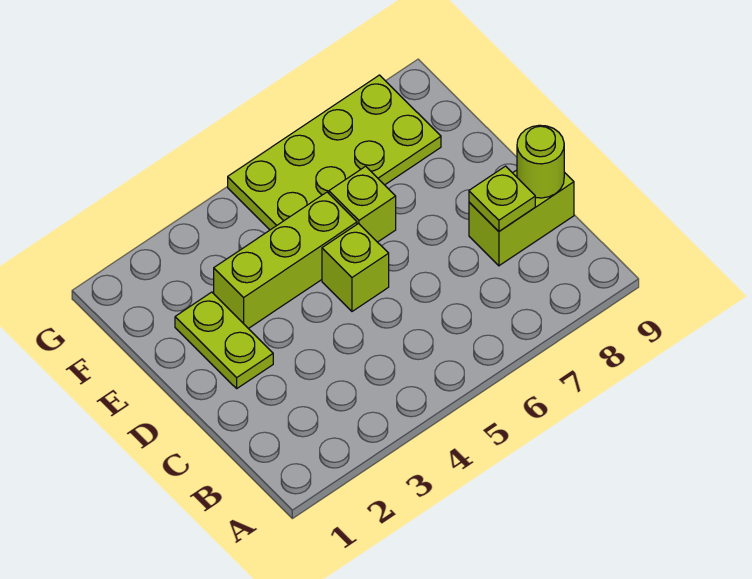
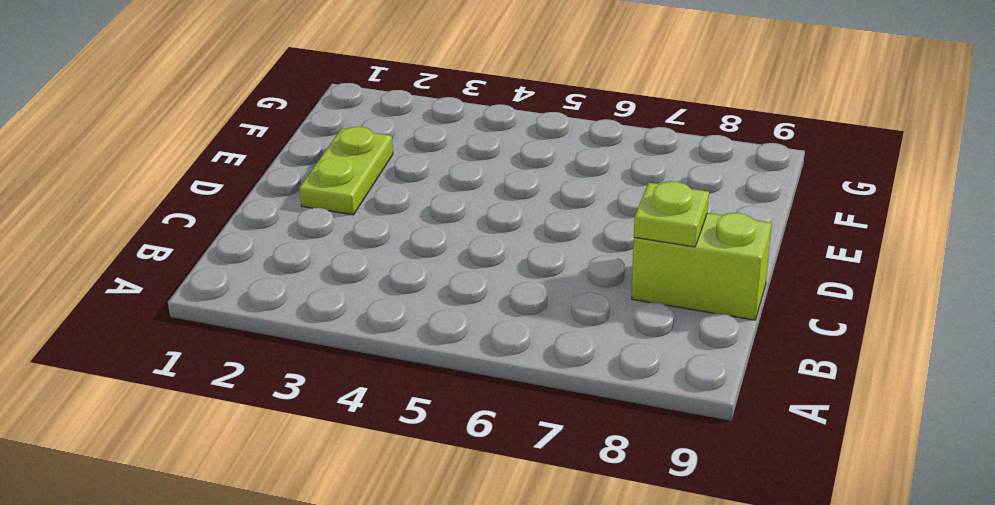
none -> lime brick D5 level 1
none -> lime brick E3:E5 level 1

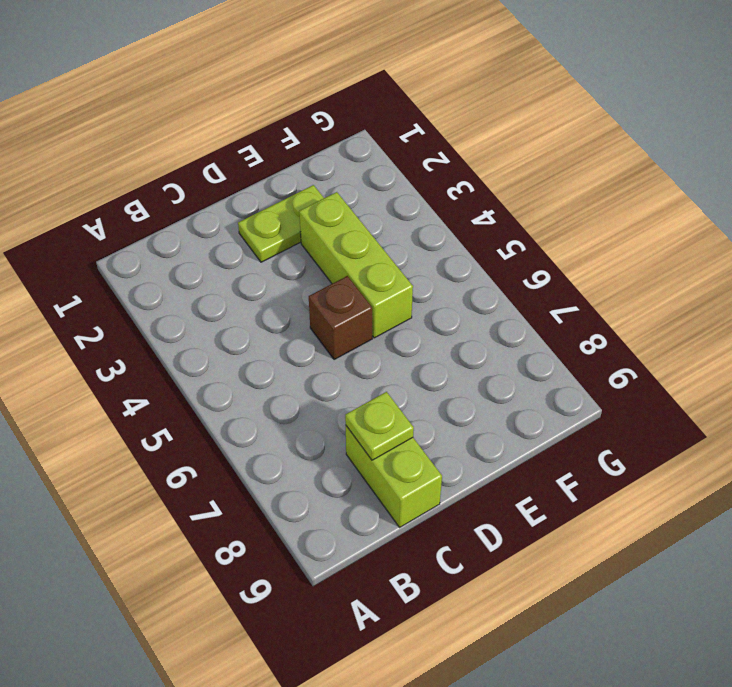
brown brick D5 level 1 -> lime brick D5 level 1
none -> lime brick E6 level 1
none -> lime plate F5:G8 level 1

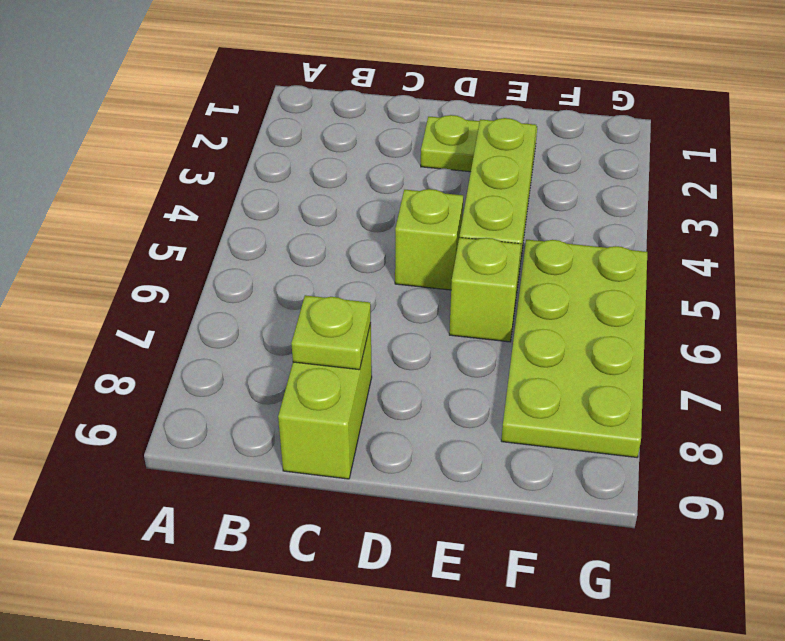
none -> lime round brick C9 level 2

